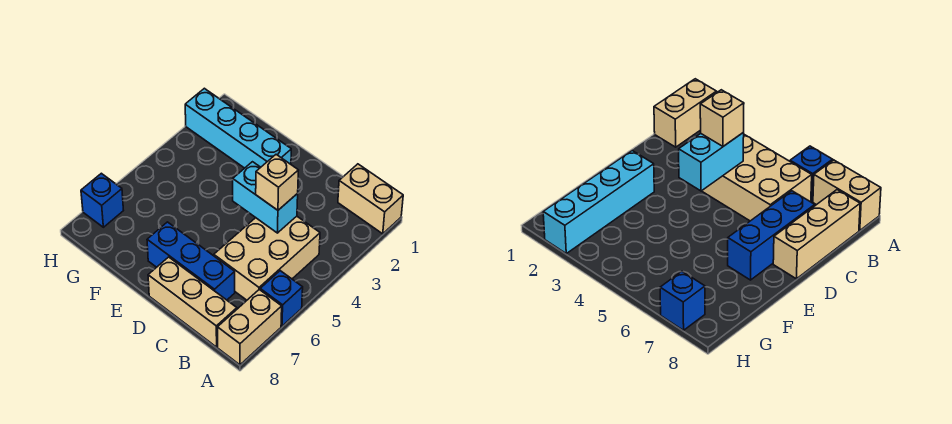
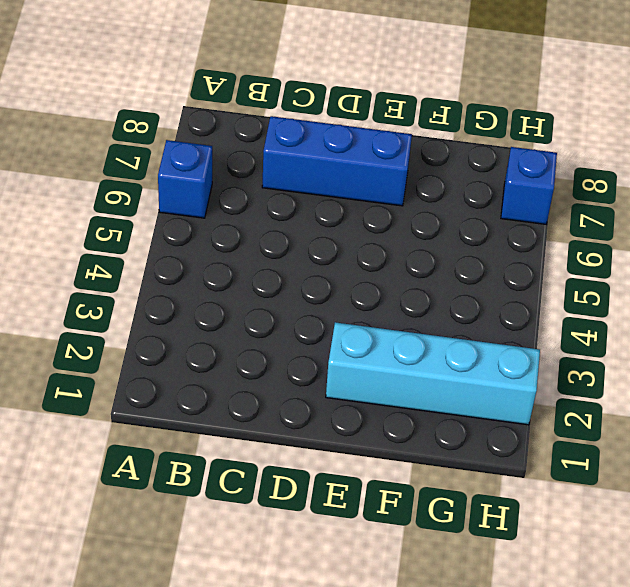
none -> tan brick A1:B1 level 1
none -> tan brick A7:A8 level 1

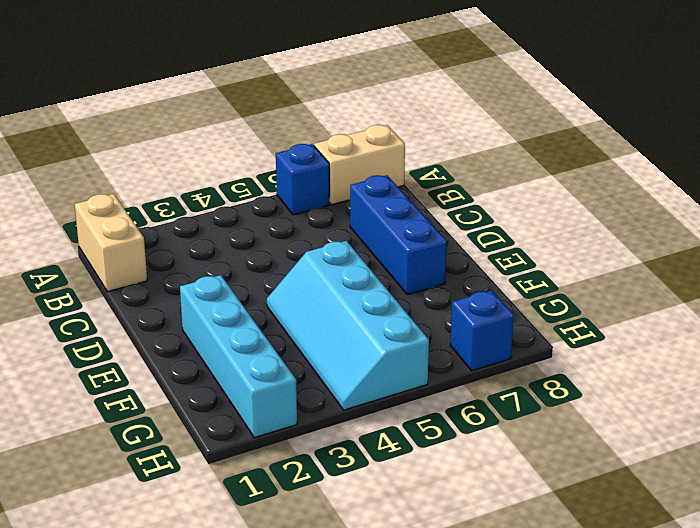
cyan slope E4:H5 level 1 top 5 -> none
none -> tan brick B4:C6 level 1
none -> tan brick B8:D8 level 1

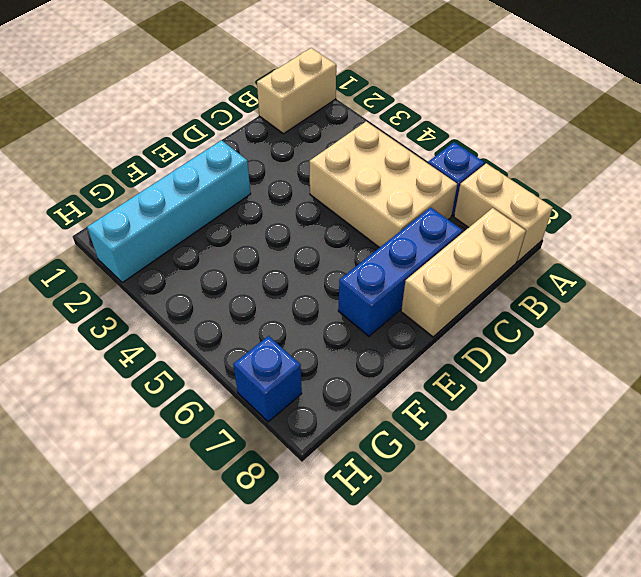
none -> cyan brick C4:D4 level 2
none -> tan brick C4 level 3

